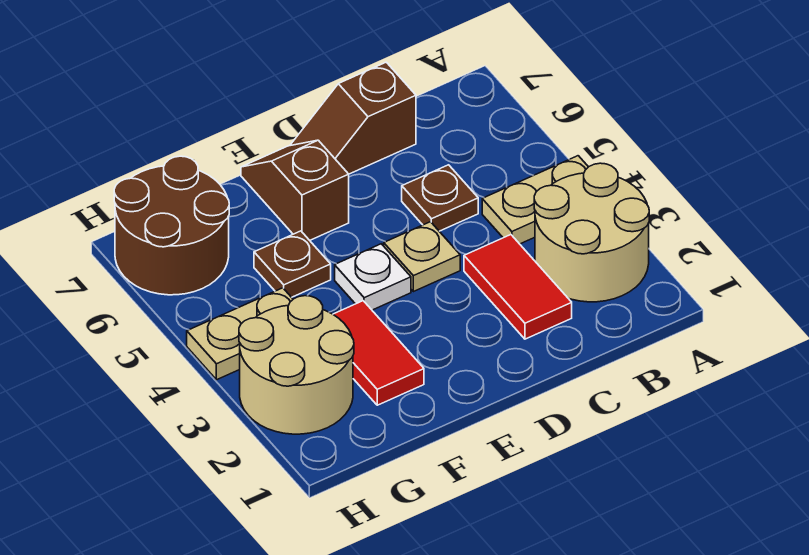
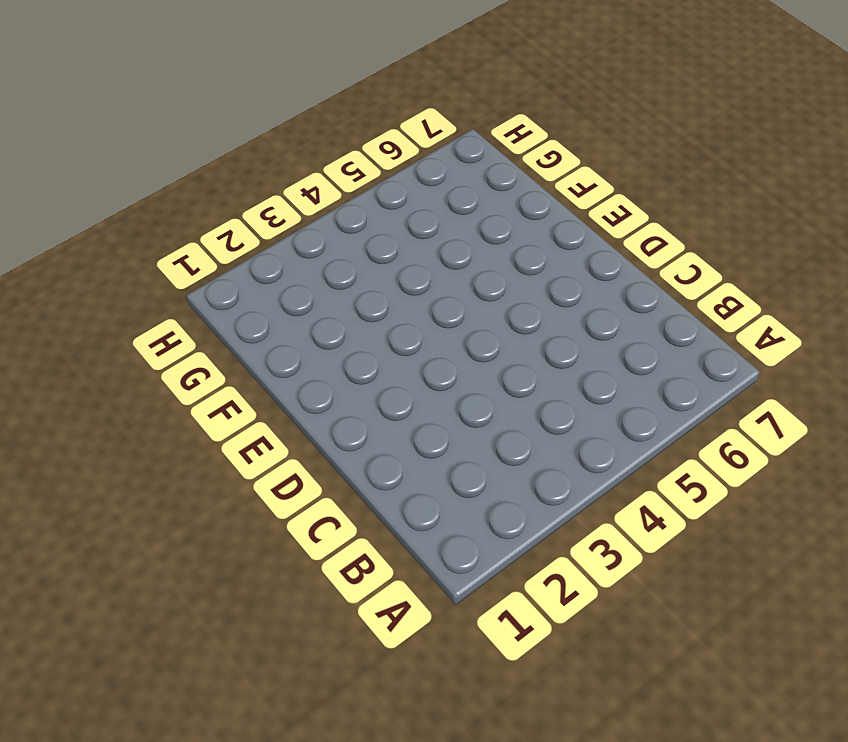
none -> tan round brick A2:B3 level 1
none -> tan plate A4:B4 level 1
none -> red tile C2:C3 level 1

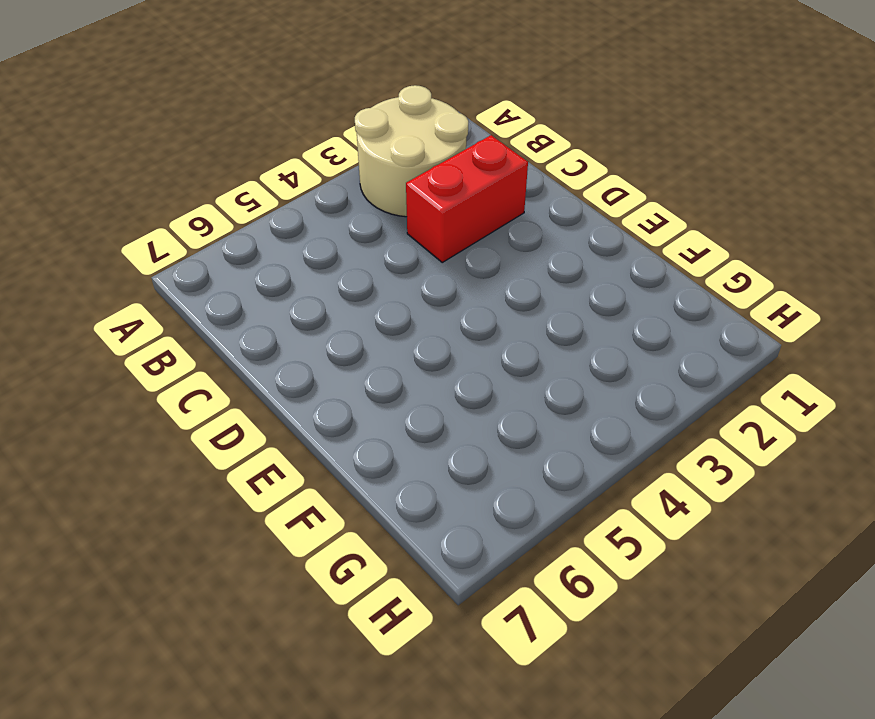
red brick C2:C3 level 1 -> red tile C2:C3 level 1
none -> tan plate A4:B4 level 1
none -> brown plate C5 level 1
none -> brown slope C7:D7 level 1 top C

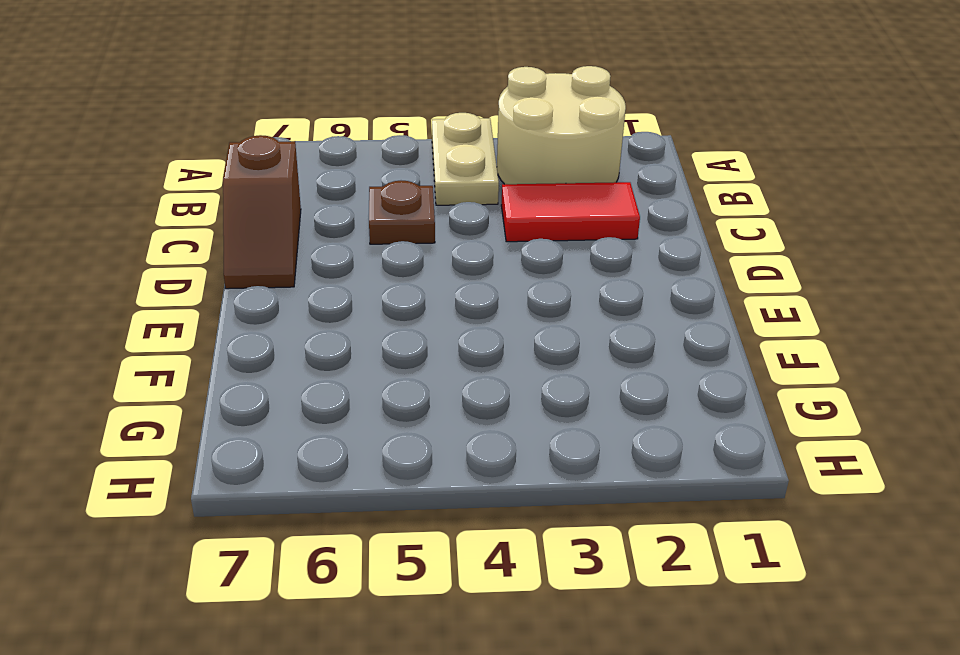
none -> tan plate D4 level 1
none -> white plate E4 level 1
none -> brown slope E6:E7 level 1 top 6

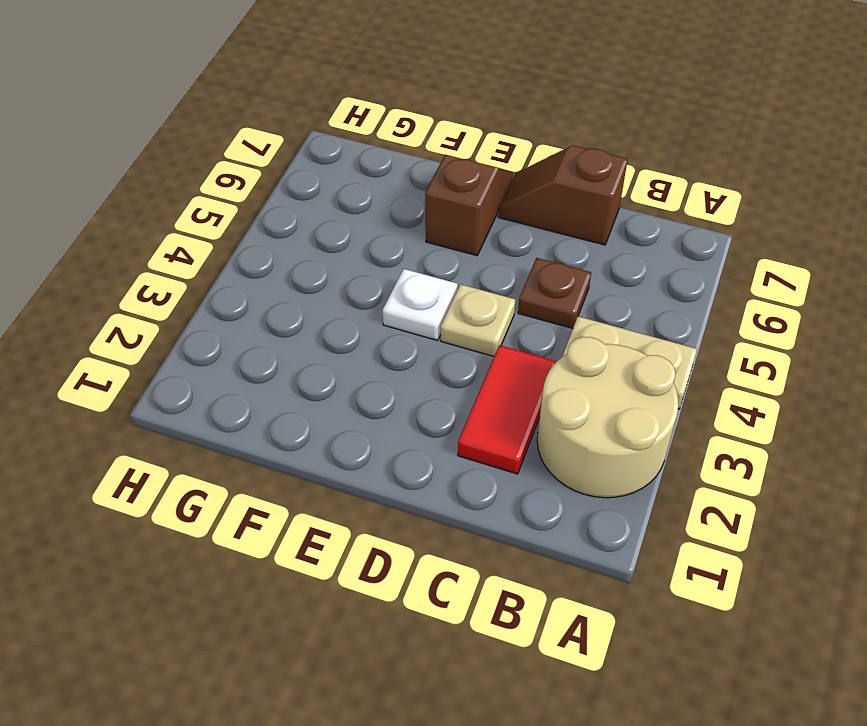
none -> red tile F2:F3 level 1
none -> brown plate F5 level 1
none -> tan round brick G2:H3 level 1

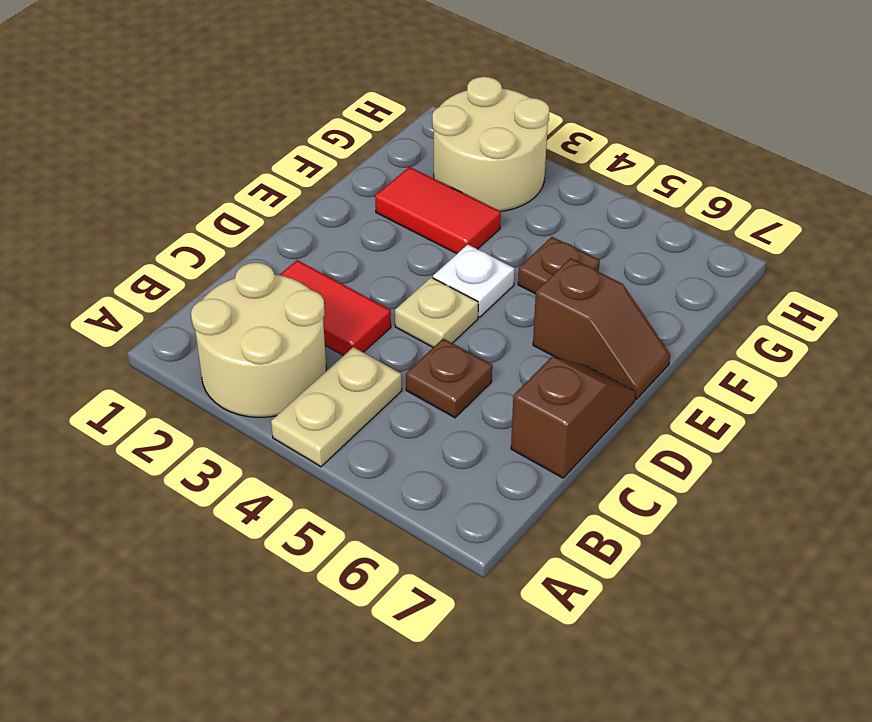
none -> tan plate G4:H4 level 1
none -> brown round brick G6:H7 level 1

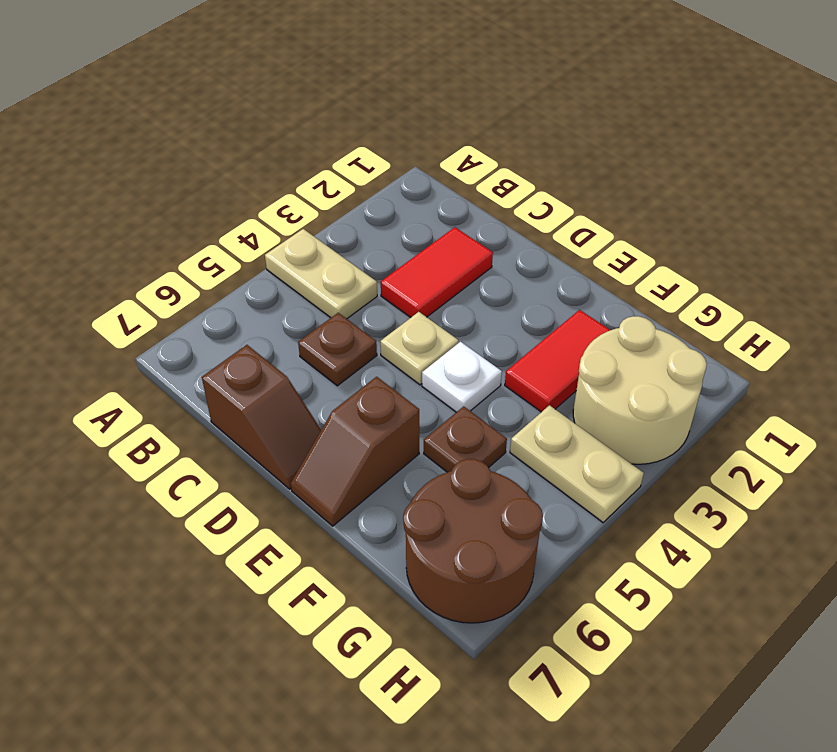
none -> tan round brick A2:B3 level 1

